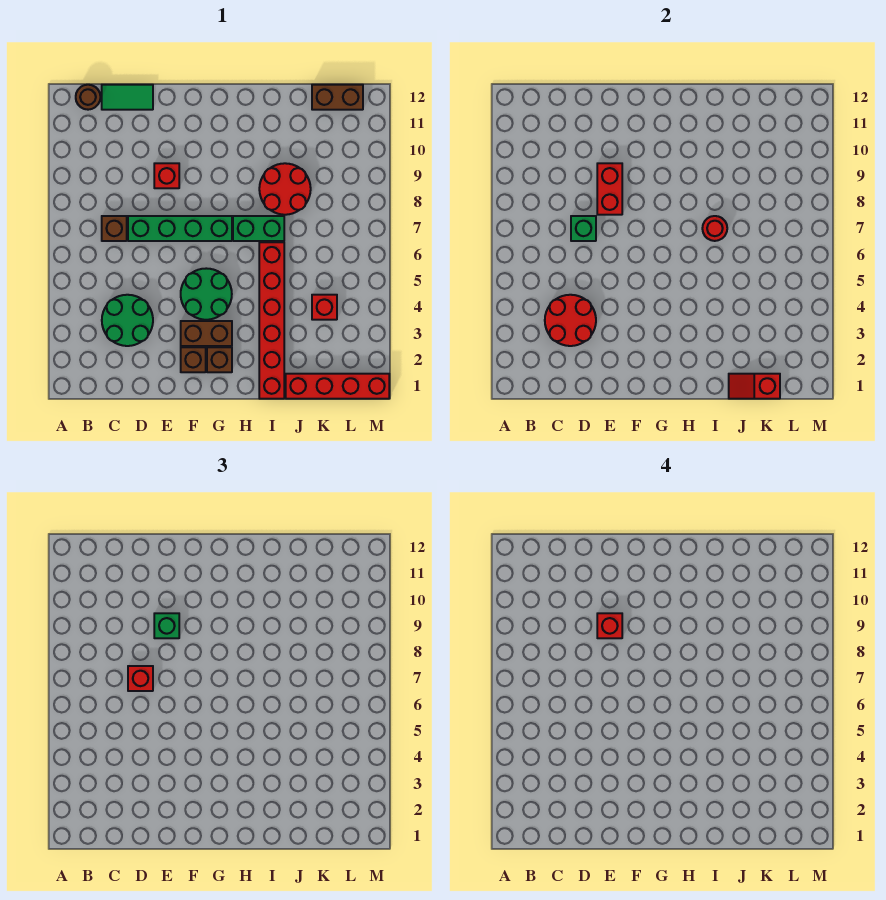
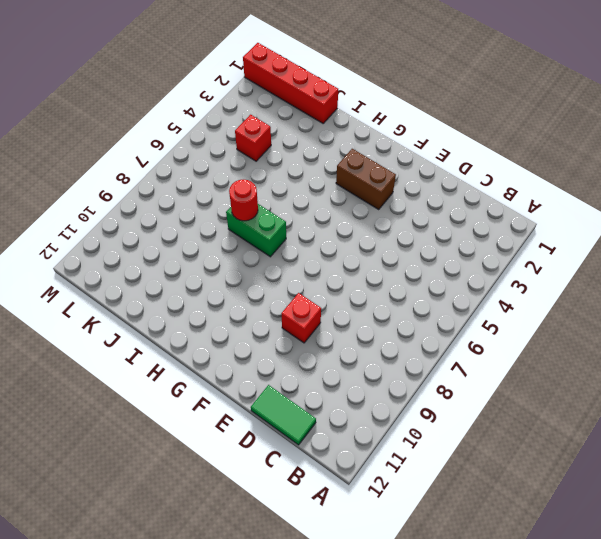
none -> brown round brick B12 level 1
none -> green round brick C3:D4 level 1
none -> brown brick C7 level 1

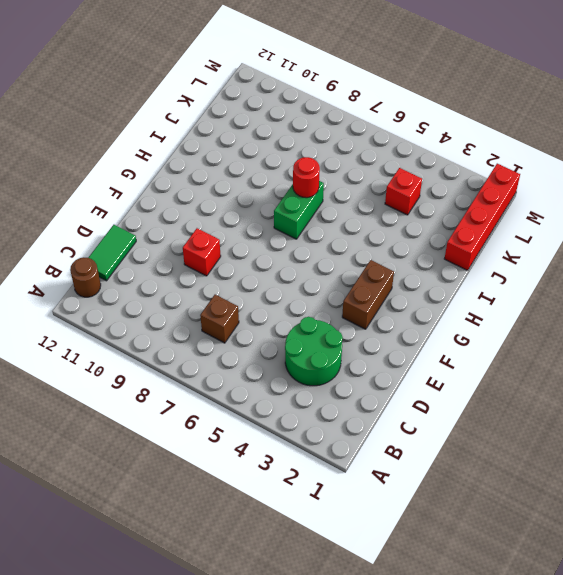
none -> green brick D7:G7 level 1
none -> brown brick F2 level 1
none -> green round brick F4:G5 level 1

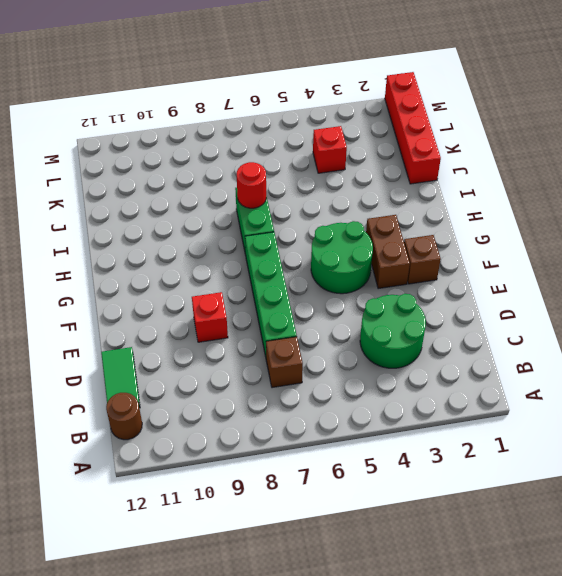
none -> brown brick G2 level 1
none -> red brick I1:I6 level 1
none -> red round brick I8:J9 level 1

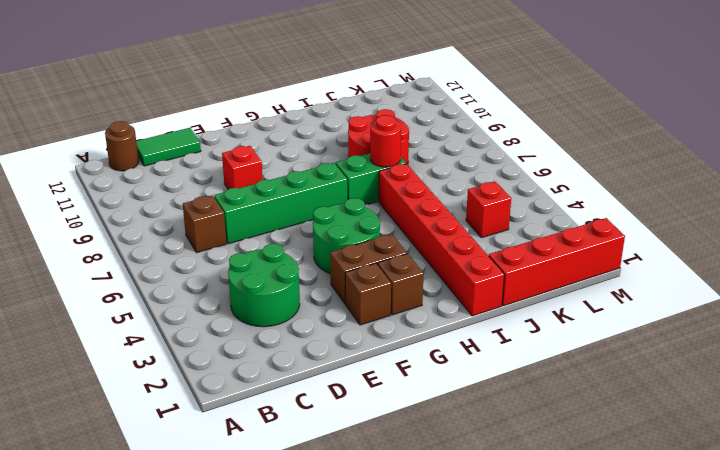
none -> brown brick K12:L12 level 1
none -> red round brick C3:D4 level 2
none -> green brick D7 level 2

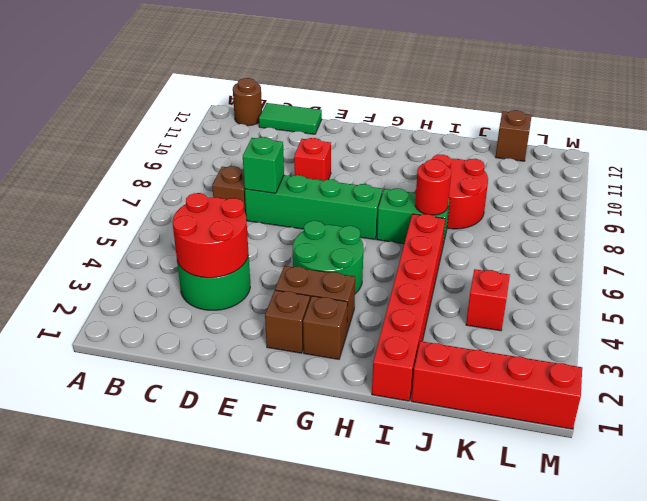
brown brick K12 level 1 -> brown brick K12:L12 level 1
none -> red brick E8:E9 level 2
none -> red slope J1:K1 level 2 top K
none -> red brick D7 level 3

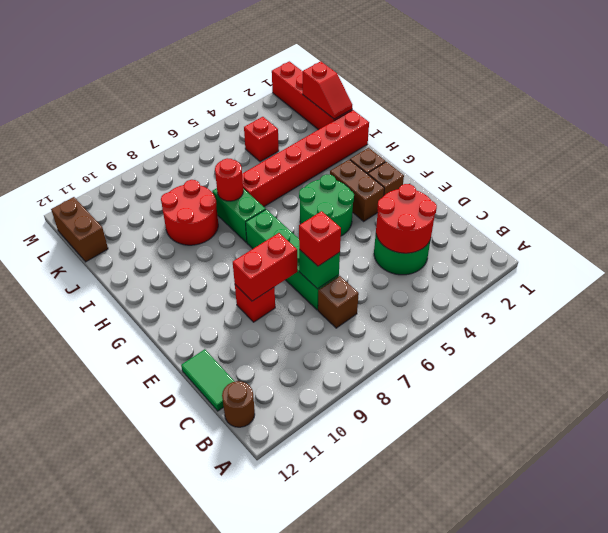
none -> green brick E9 level 3
none -> red brick E9 level 4

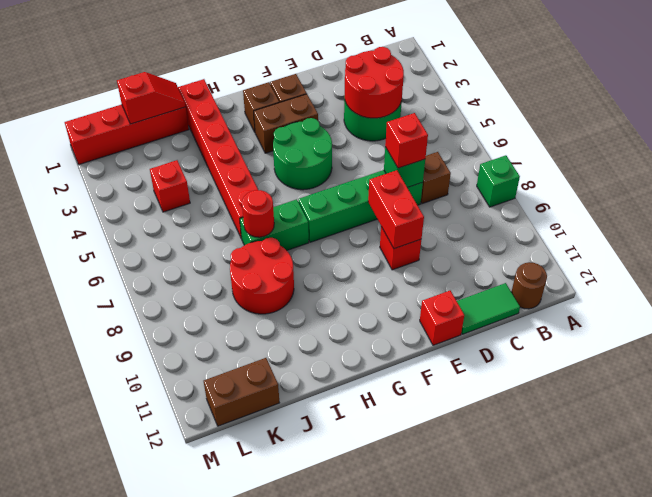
green brick A8 level 1 -> green brick E9 level 3
red brick E12 level 1 -> red brick E9 level 4

